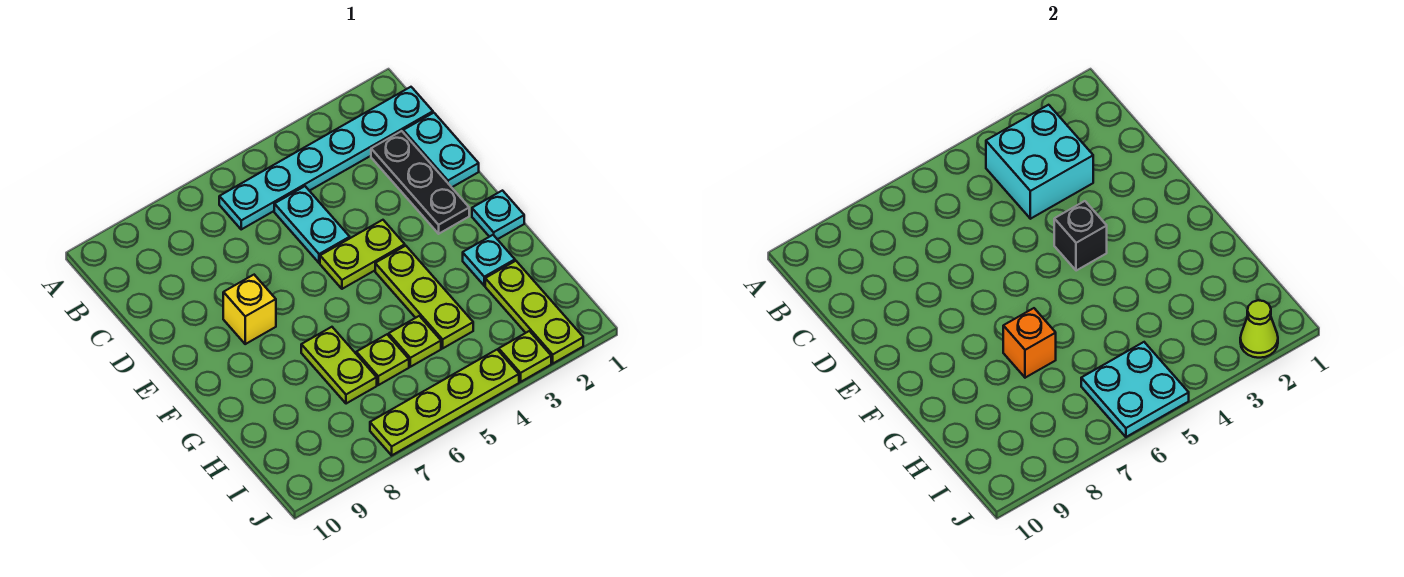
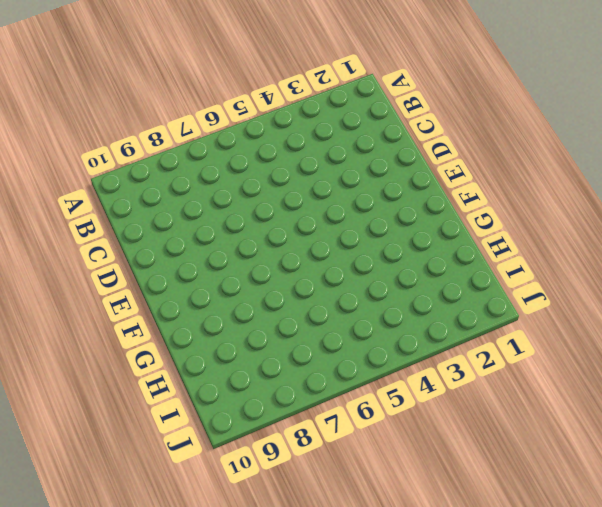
none -> cyan plate B1:B6 level 1
none -> cyan plate C1:D1 level 1
none -> black plate C2:E2 level 1

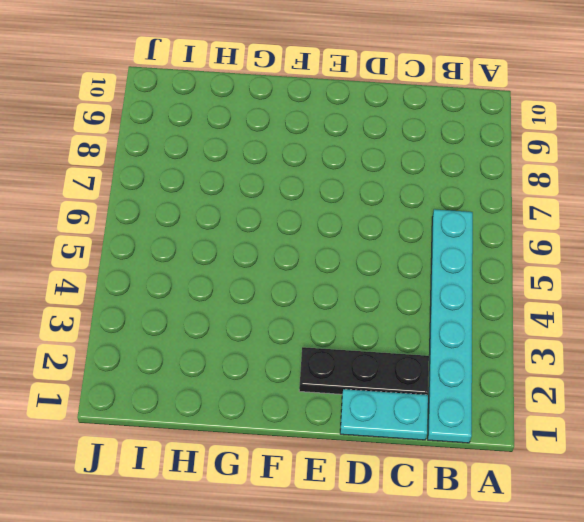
none -> cyan plate C5:D5 level 1
none -> lime plate E4:E5 level 1
none -> yellow brick E8 level 1

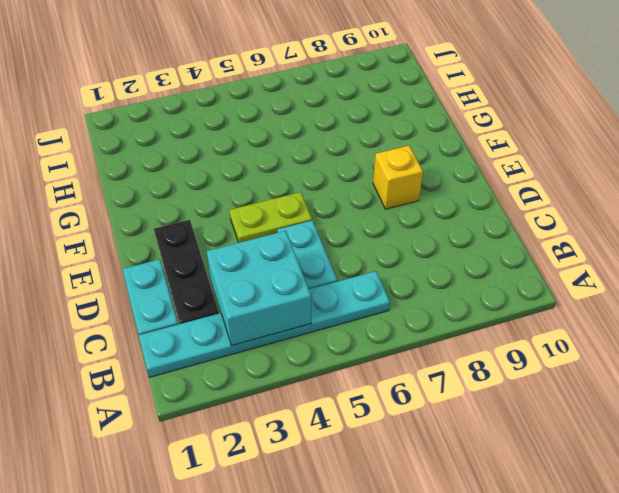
none -> cyan plate F1 level 1
none -> lime plate F4:H4 level 1
none -> cyan plate G2 level 1

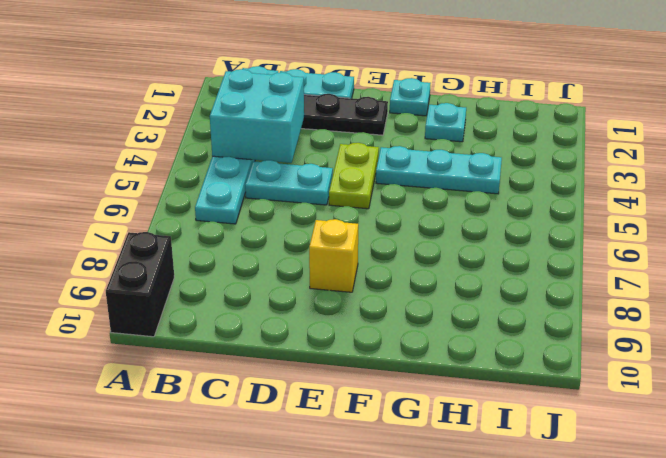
black brick A9:A10 level 1 -> none
cyan plate F4:H4 level 1 -> lime plate F4:H4 level 1
none -> lime plate G7:H7 level 1
none -> lime plate H2:J2 level 1
none -> lime plate H5 level 1

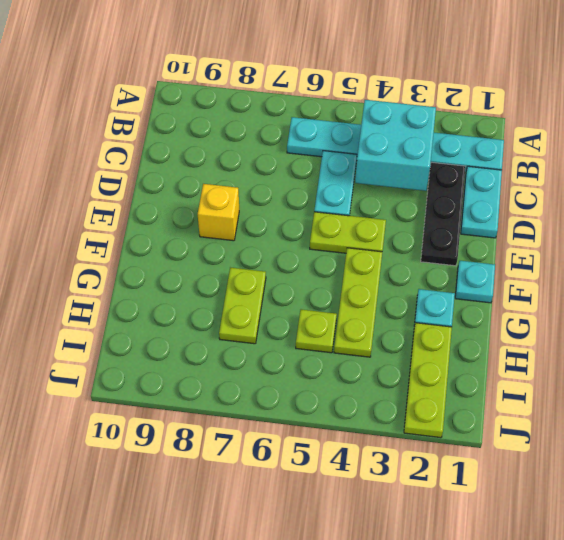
none -> lime plate H6 level 1
none -> lime plate J3 level 1
none -> lime plate J4:J7 level 1

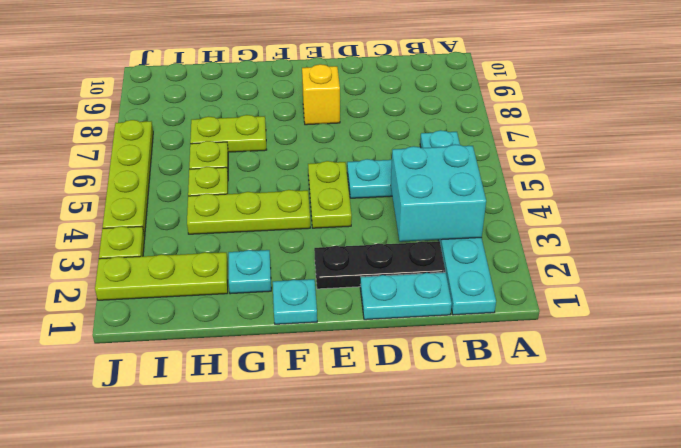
none -> black brick E4 level 2
none -> orange brick G7 level 2
none -> cyan plate I5:J6 level 2

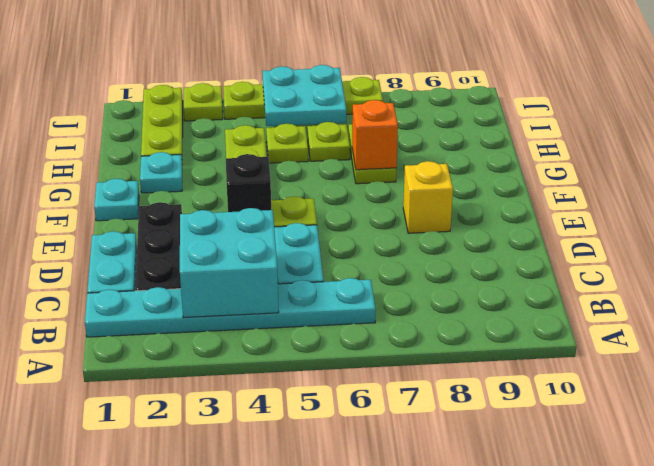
none -> lime cone J2 level 2

